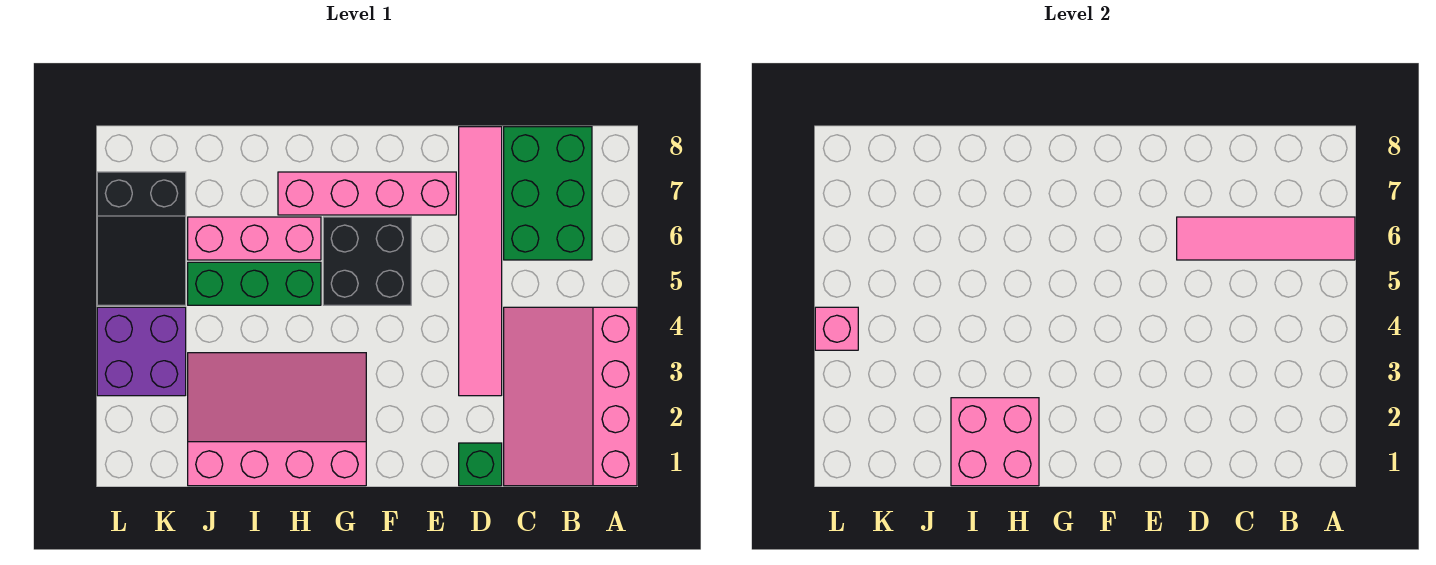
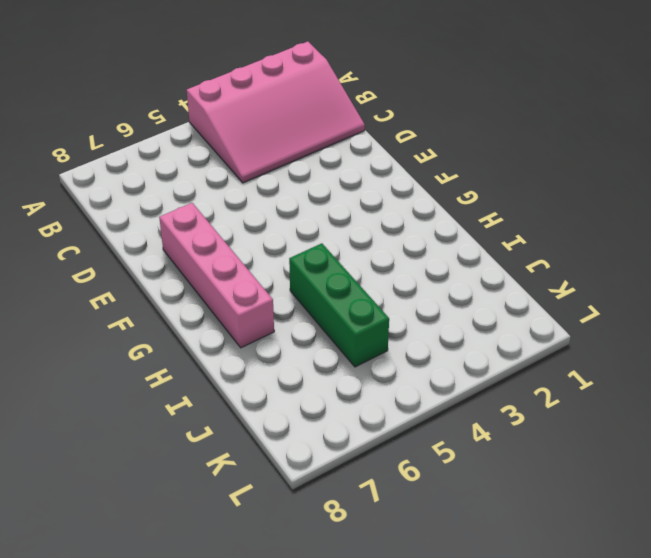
none -> green brick B6:C8 level 1
none -> green brick D1 level 1
none -> pink tile D3:D8 level 1

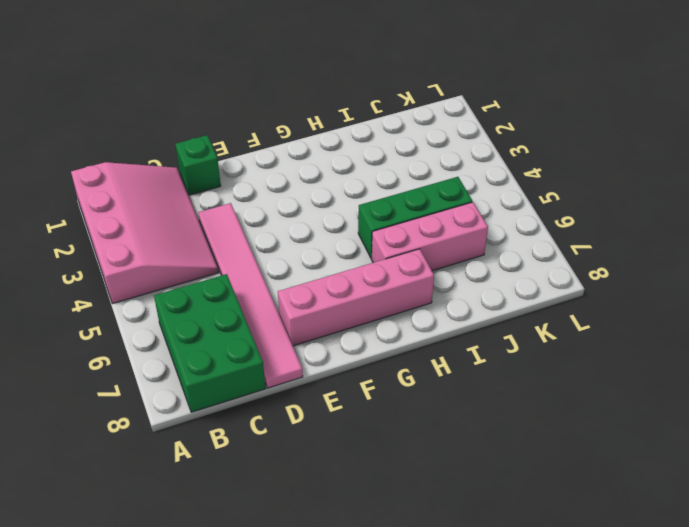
none -> black brick F5:G6 level 1
none -> pink slope G1:J3 level 1 top 1
none -> purple brick K3:L4 level 1

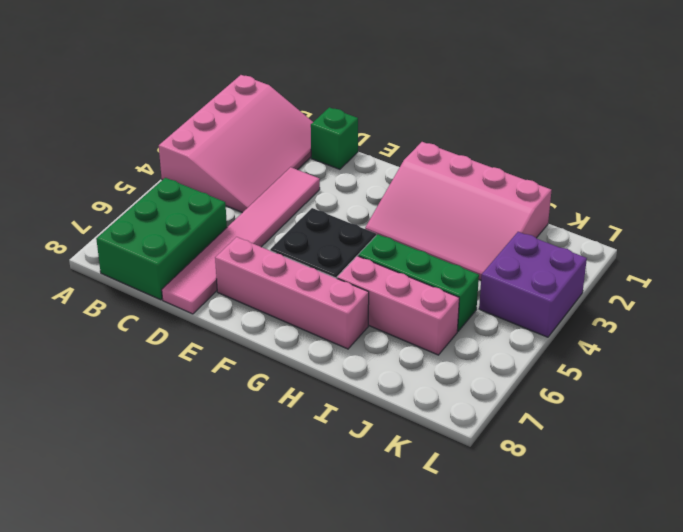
none -> black slope K5:L7 level 1 top 7
none -> pink tile A6:D6 level 2
none -> pink brick H1:I2 level 2

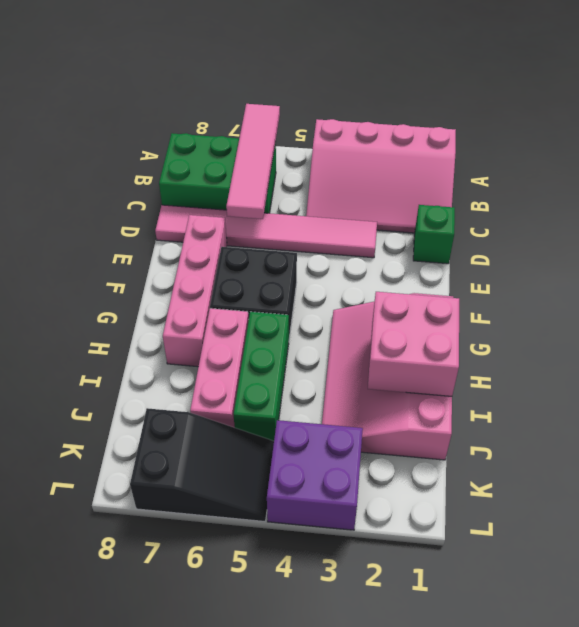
none -> pink brick L4 level 2

